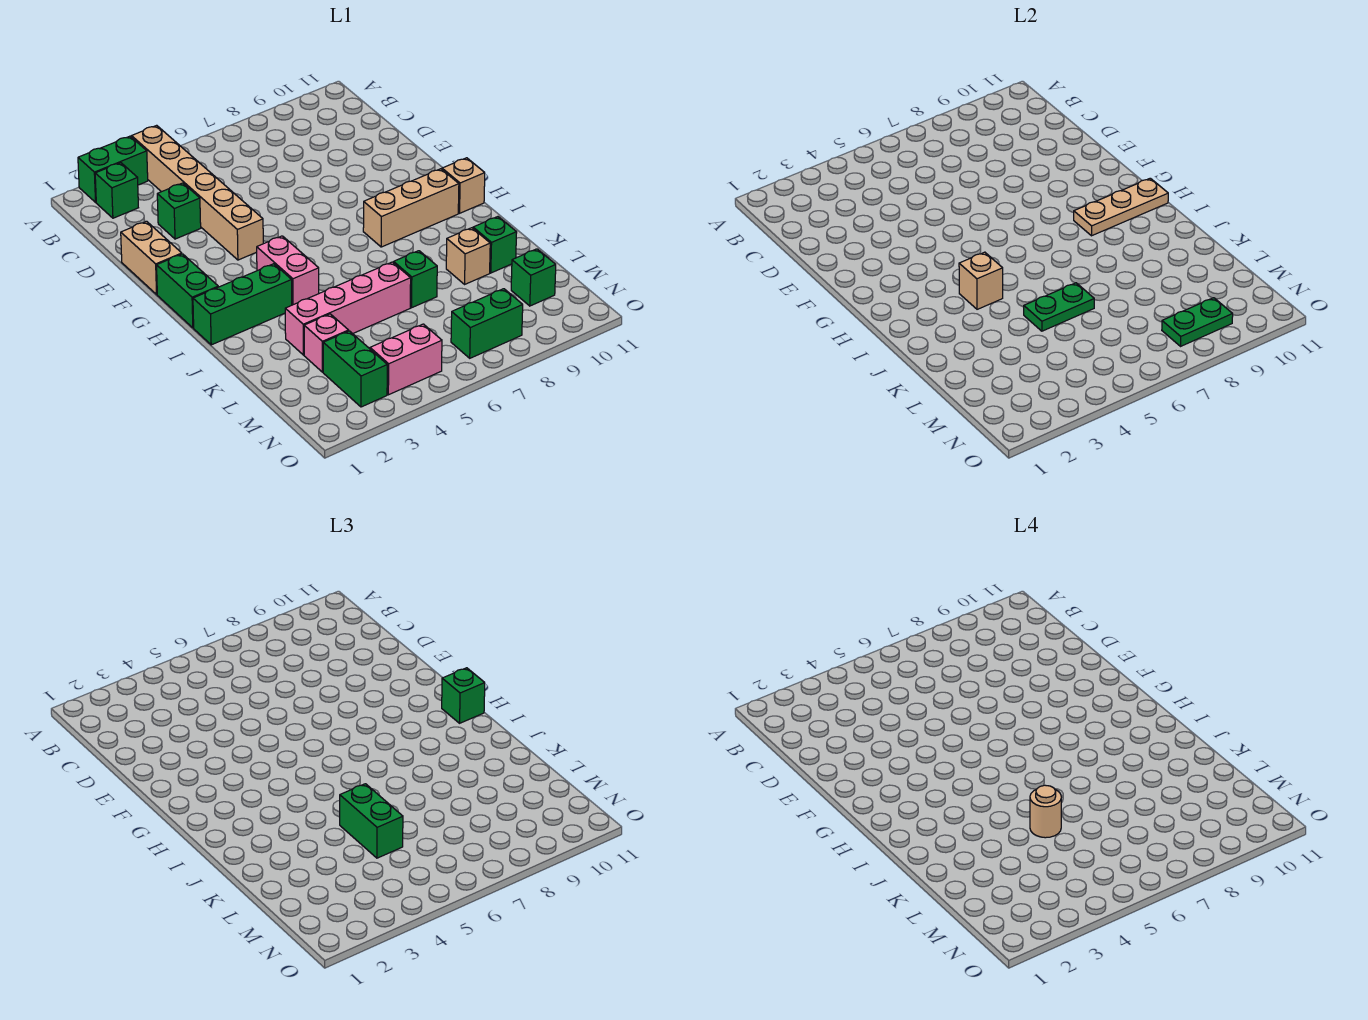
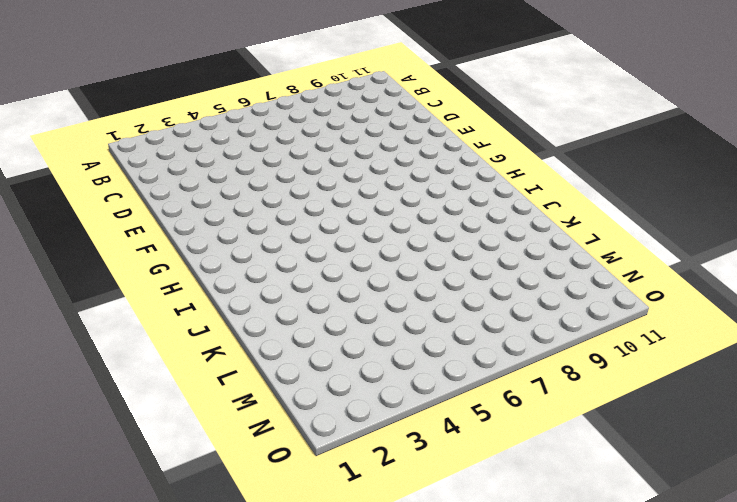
none -> green brick A2:A3 level 1
none -> tan brick A4:F4 level 1
none -> green brick B2 level 1

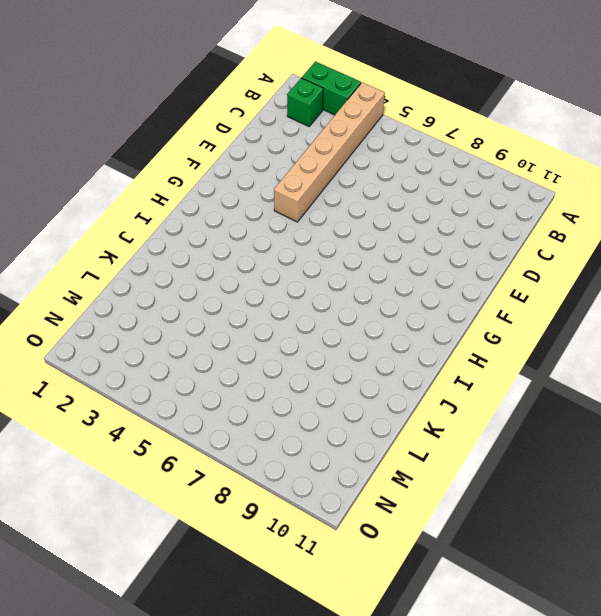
none -> green brick D3 level 1
none -> tan brick E1:F1 level 1
none -> green brick G1:H1 level 1

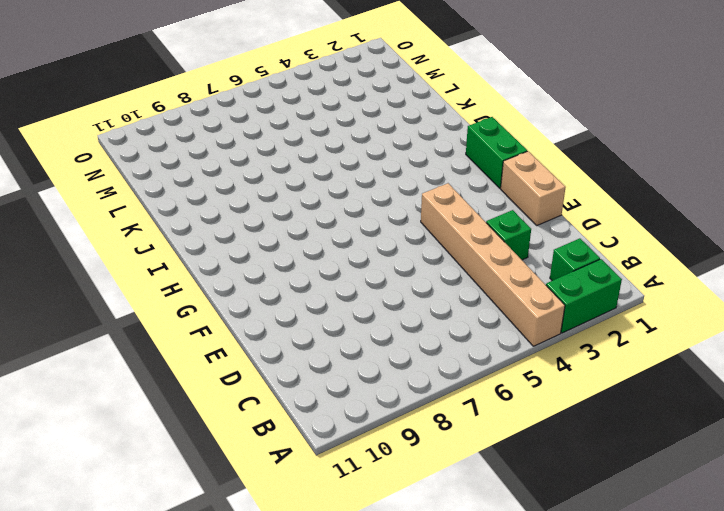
none -> pink brick H4:I4 level 1
none -> tan brick H8:H10 level 1
none -> tan brick H11 level 1

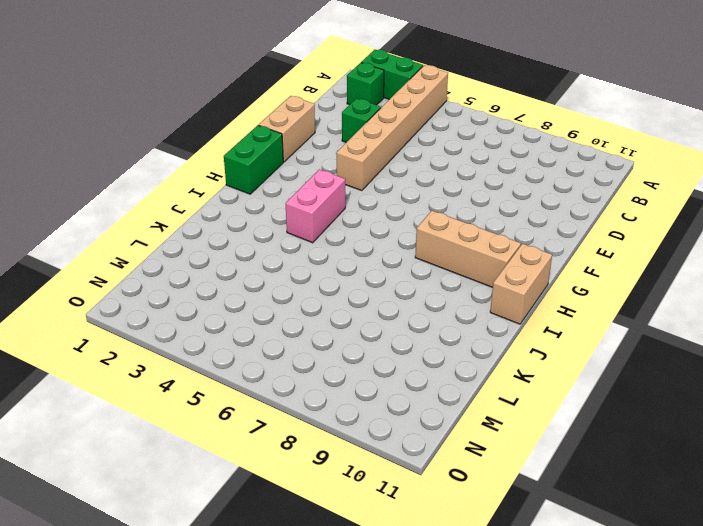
tan brick H11:I11 level 1 -> tan brick H11 level 1
none -> green brick I1:I3 level 1
none -> pink brick K3:K6 level 1
none -> green brick K7 level 1

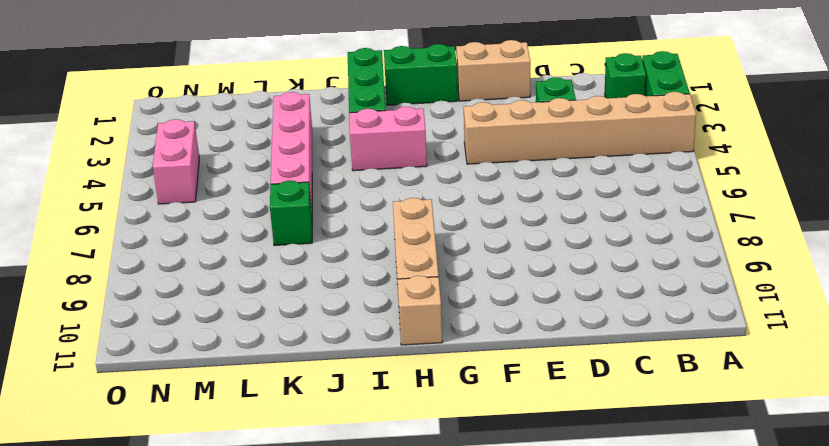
none -> tan brick K9 level 1
none -> green brick K10 level 1
none -> pink brick L3 level 1

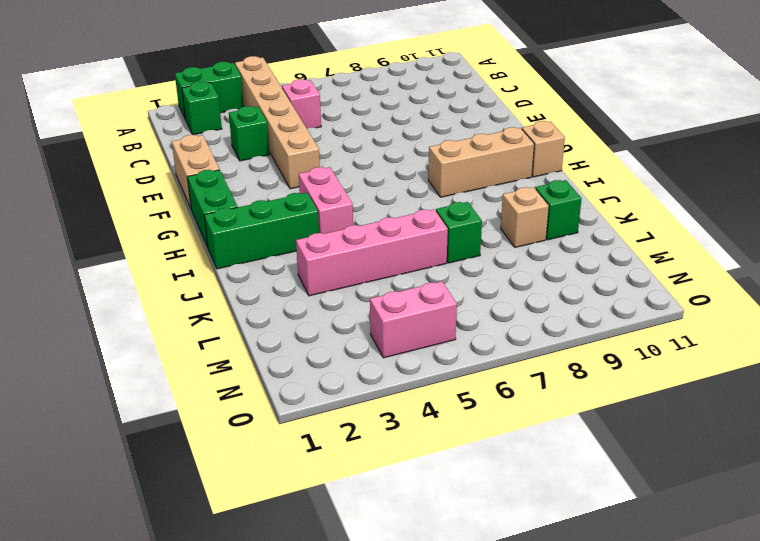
pink brick C5 level 1 -> pink brick L3 level 1
none -> green brick M3:N3 level 1
none -> green brick M10 level 1
none -> green brick N7:N8 level 1

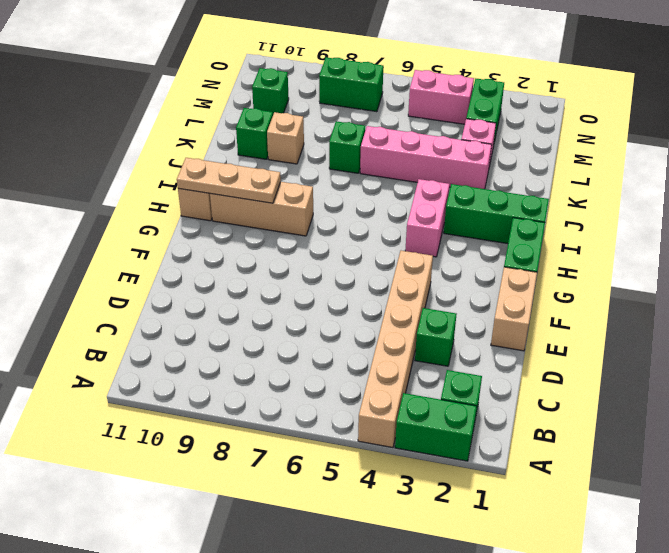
none -> tan brick I4 level 2
none -> green plate K5:K6 level 2
none -> green plate N8:N9 level 2

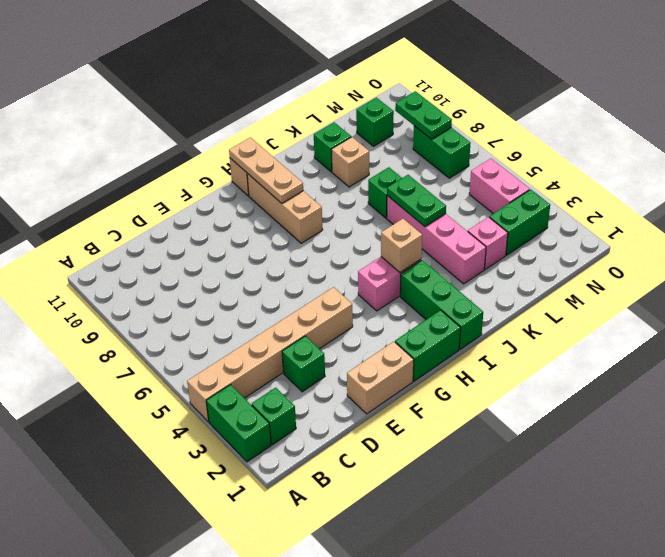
none -> green brick H11 level 3
none -> green brick K5:L5 level 3
none -> tan round brick K5 level 4

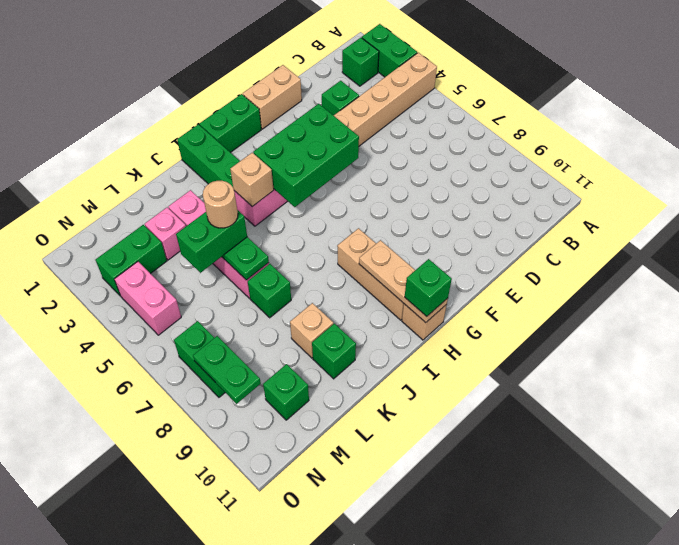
green brick F4:H5 level 2 -> none

